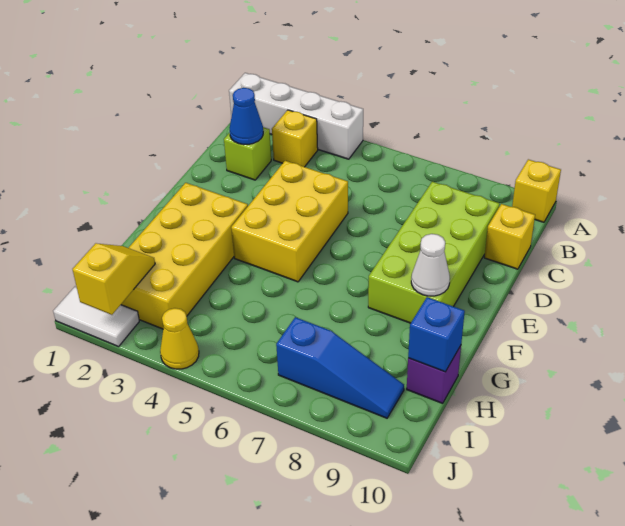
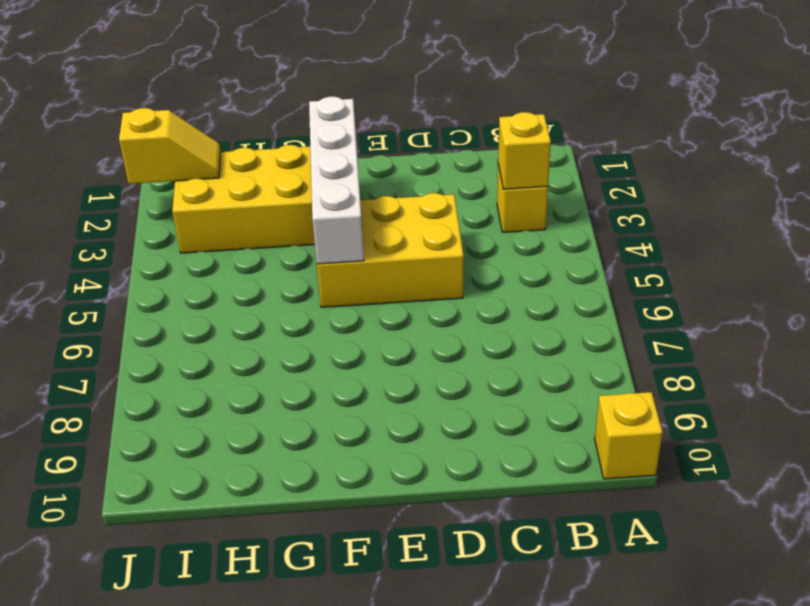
yellow brick B3 level 2 -> yellow brick C10 level 1
white brick F2:F5 level 2 -> white brick A1:A4 level 1
none -> lime brick C2 level 1
none -> lime brick C8:F9 level 1
none -> purple brick H10 level 1

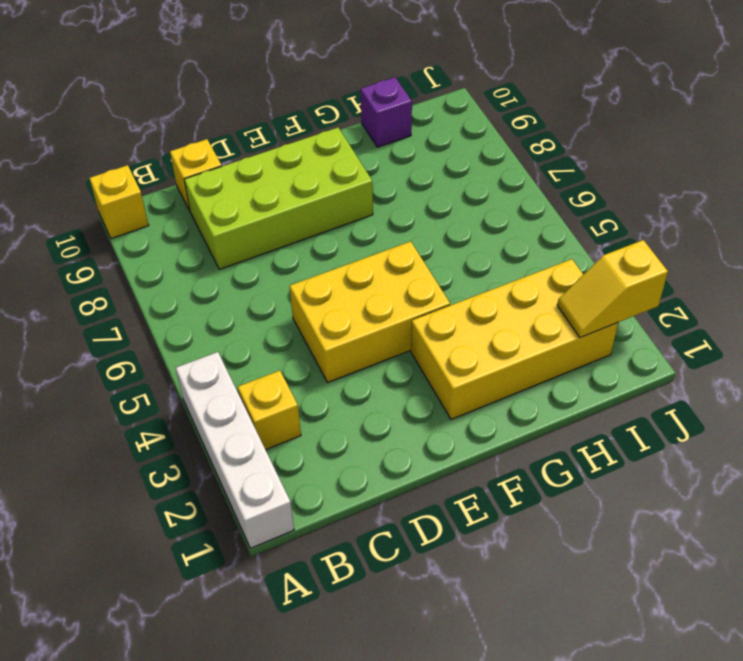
none -> lime brick C2 level 1
none -> blue slope I7:I9 level 1 top 7
none -> white tile J1:J2 level 1

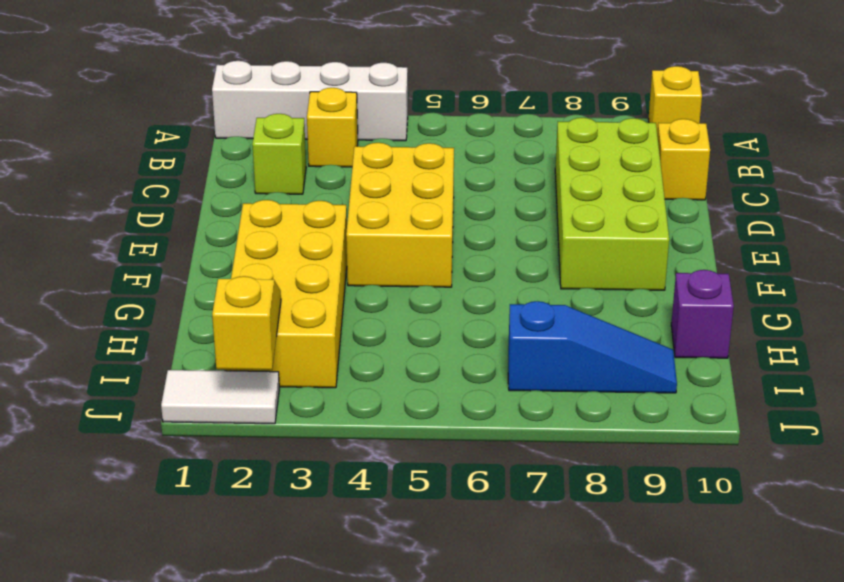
none -> yellow cone J4 level 1
none -> blue cone C2 level 2
none -> white cone F9 level 2

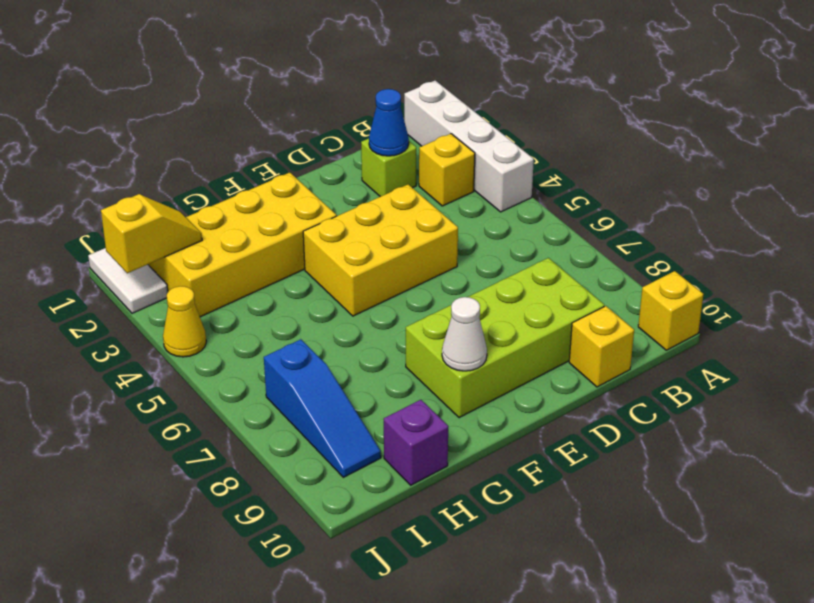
none -> blue brick H10 level 2

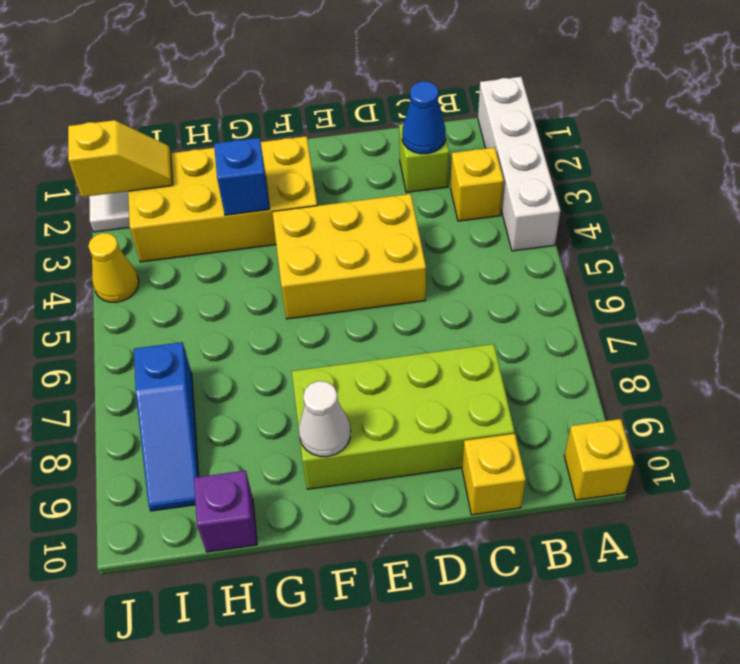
blue brick G3 level 2 -> blue brick H10 level 2

